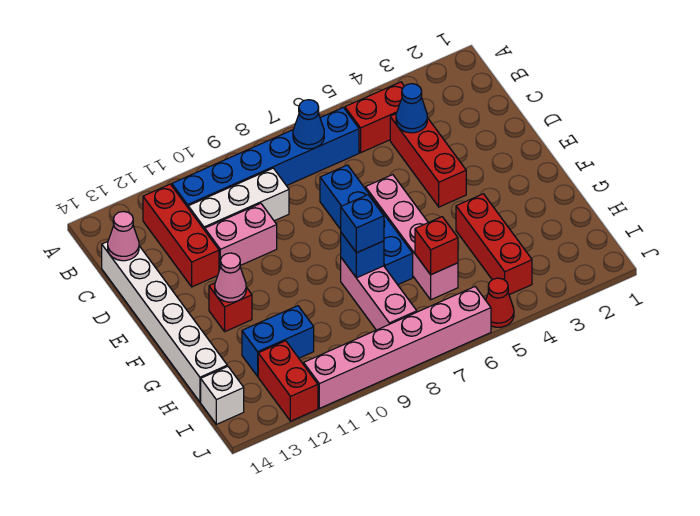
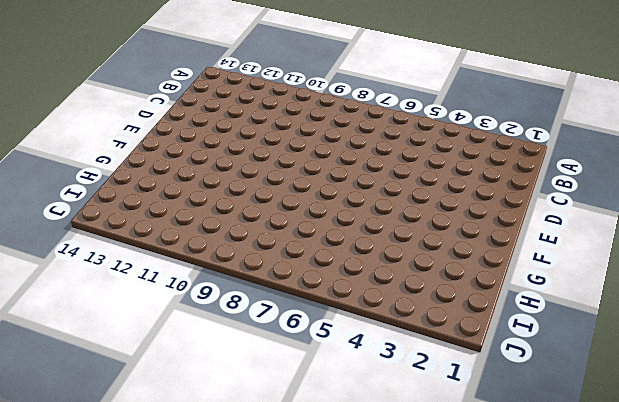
none -> red brick B4:B5 level 1
none -> blue brick B6:B11 level 1
none -> red brick B12:D12 level 1

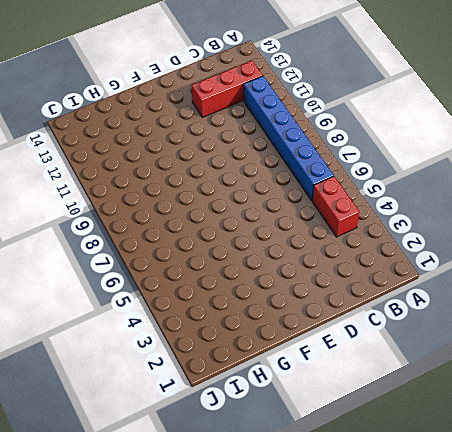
none -> red brick C4:E4 level 1
none -> white brick C9:C11 level 1
none -> white brick C14:H14 level 1

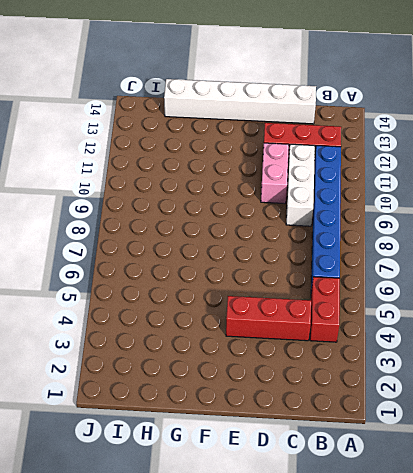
none -> blue brick D7:G7 level 1
none -> pink brick E6:H6 level 1
none -> red brick F12 level 1

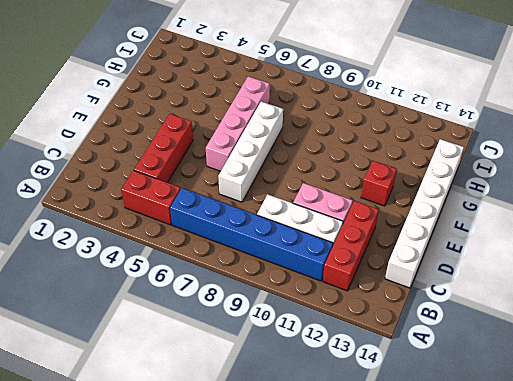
white brick D7:G7 level 1 -> blue brick D7:G7 level 1
none -> red brick G4:I4 level 1
none -> pink brick G8:I8 level 1
none -> blue brick H11:H12 level 1

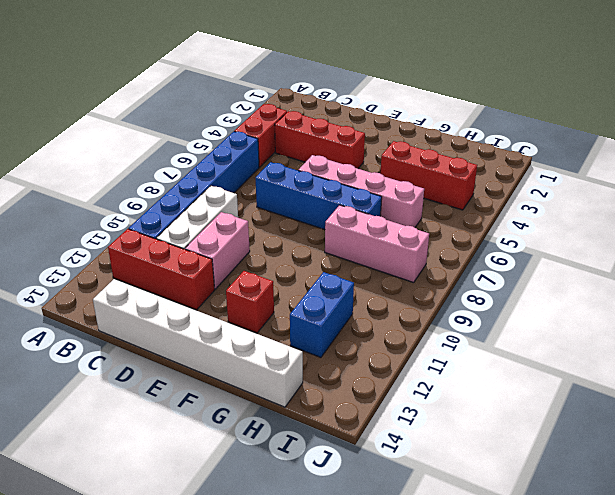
none -> red brick I12:J12 level 1
none -> white brick I14 level 1
none -> red cone J5 level 1

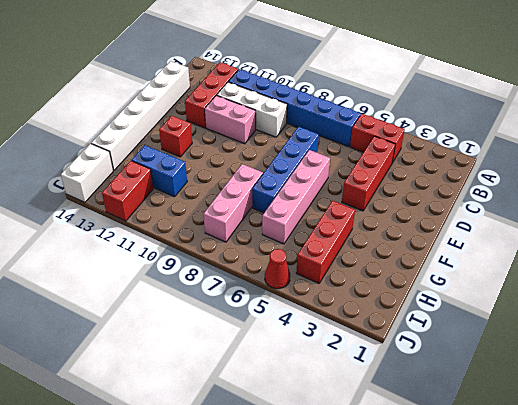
white brick I14:J14 level 1 -> white brick I14 level 1
none -> pink brick J6:J11 level 1
none -> blue cone B7 level 2
none -> blue cone C4 level 2

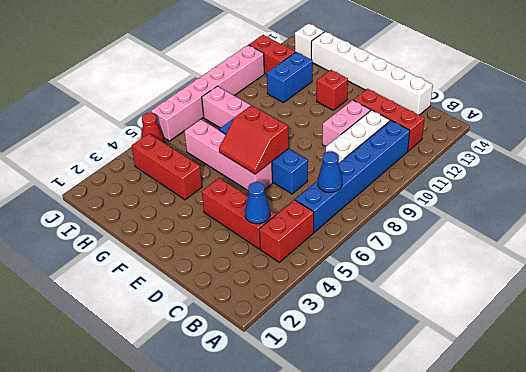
red slope E6:F7 level 2 top 7 -> none
none -> pink cone C14 level 2
none -> pink cone F12 level 2
none -> blue brick G8 level 2

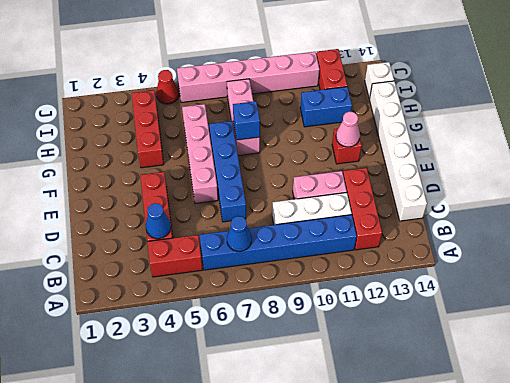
none -> pink cone C14 level 2
none -> red brick H6 level 2
none -> blue brick G8 level 3

